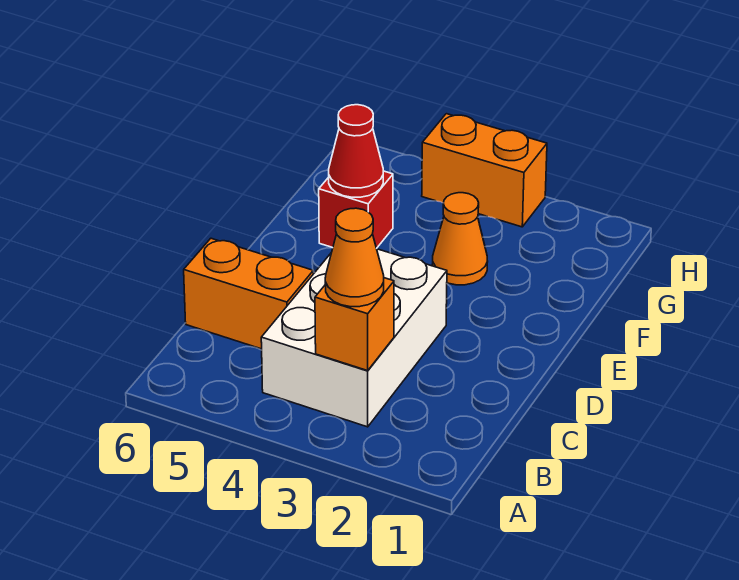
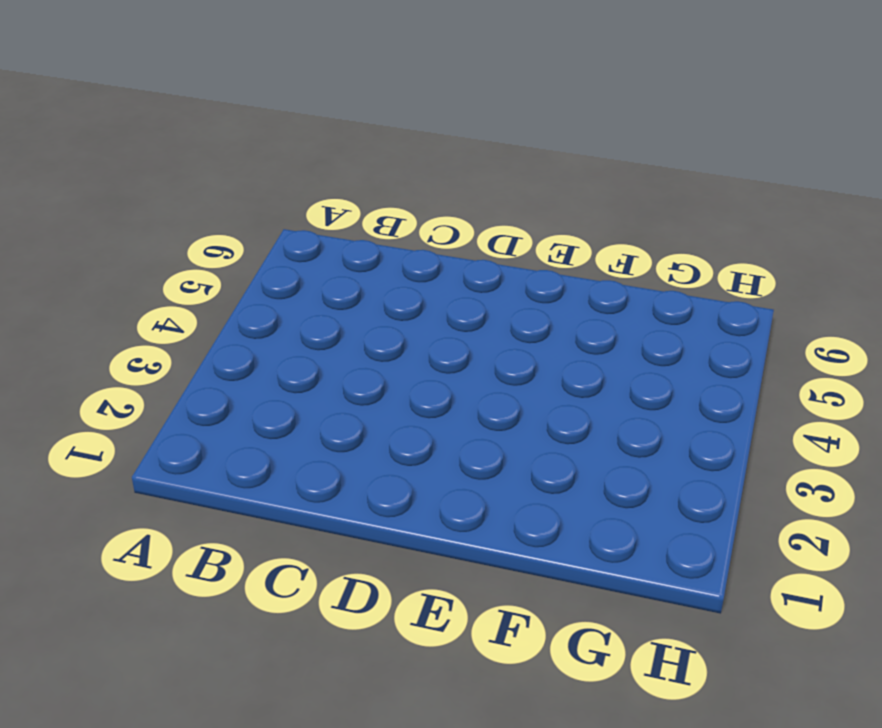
none -> white brick B3:D4 level 1
none -> orange brick C5:C6 level 1

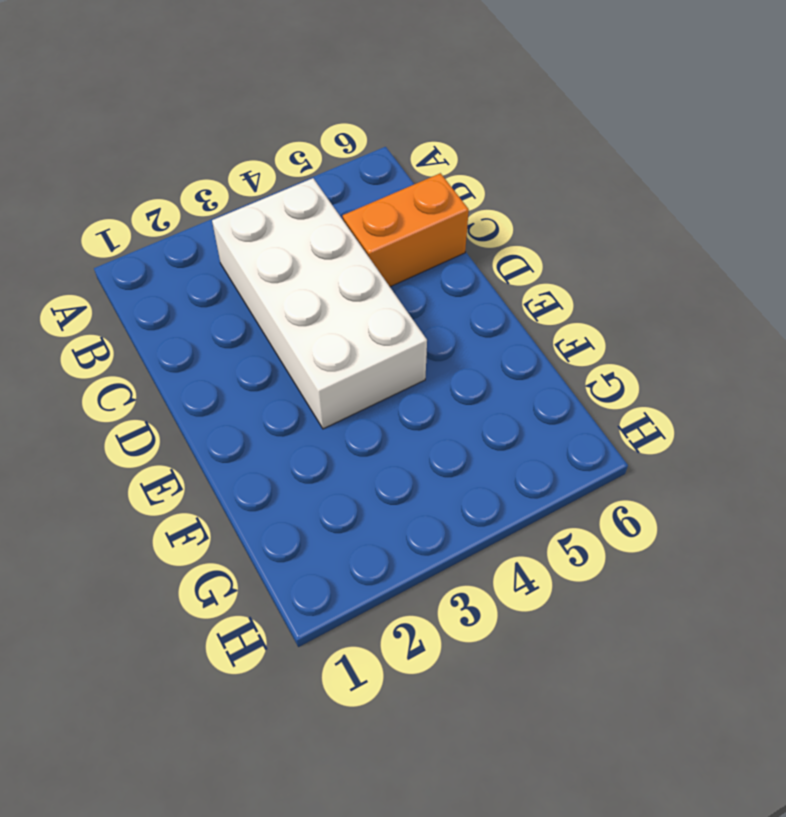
white brick B3:E4 level 1 -> white brick B3:D4 level 1
none -> orange cone F3 level 1
none -> red brick F5 level 1

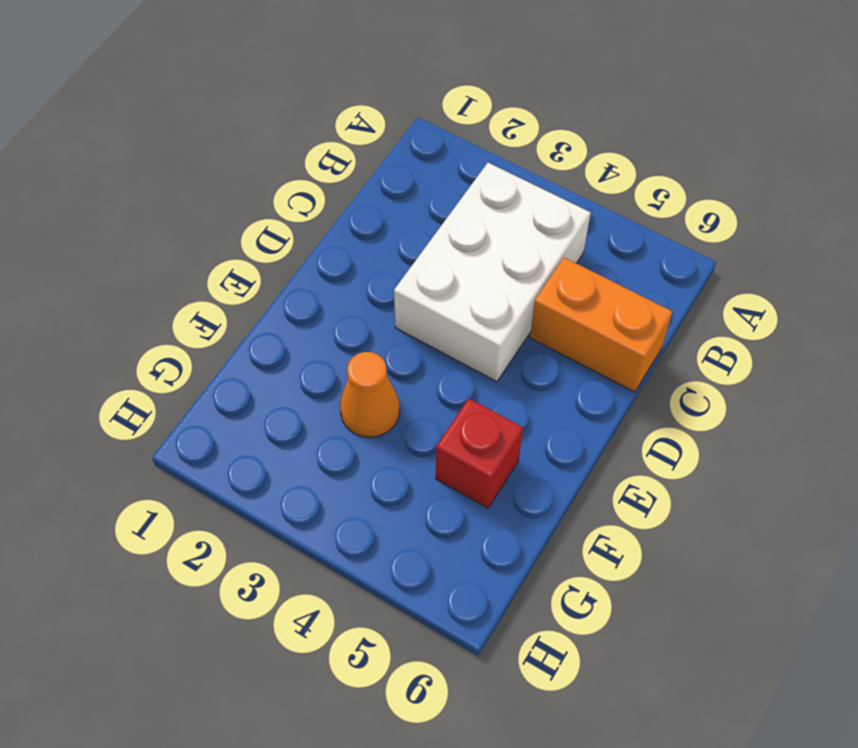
none -> orange brick H3:H4 level 1
none -> orange brick B3 level 2

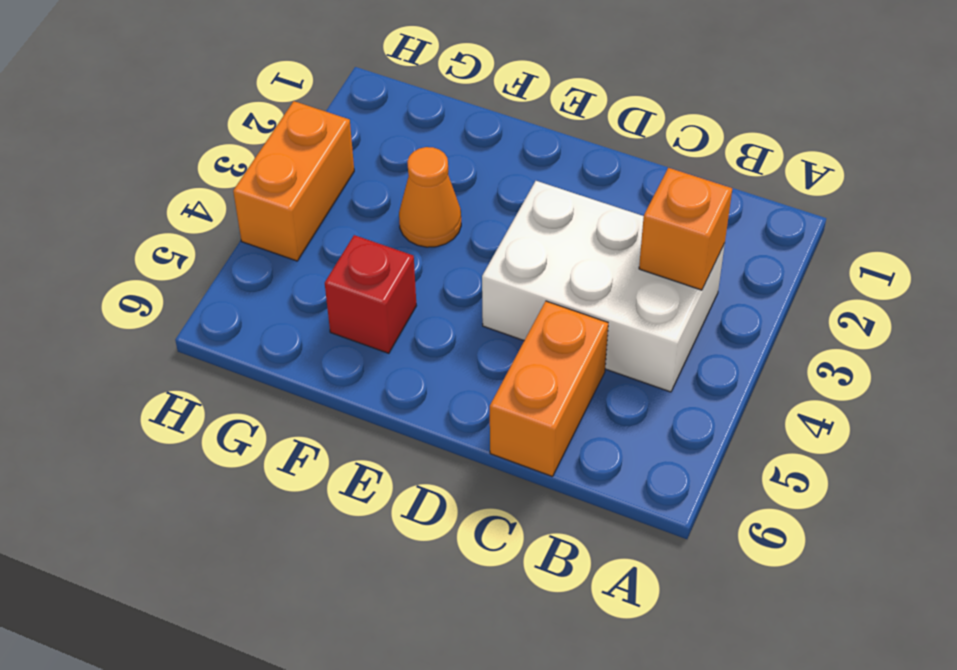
none -> red cone F5 level 2
none -> orange cone B3 level 3

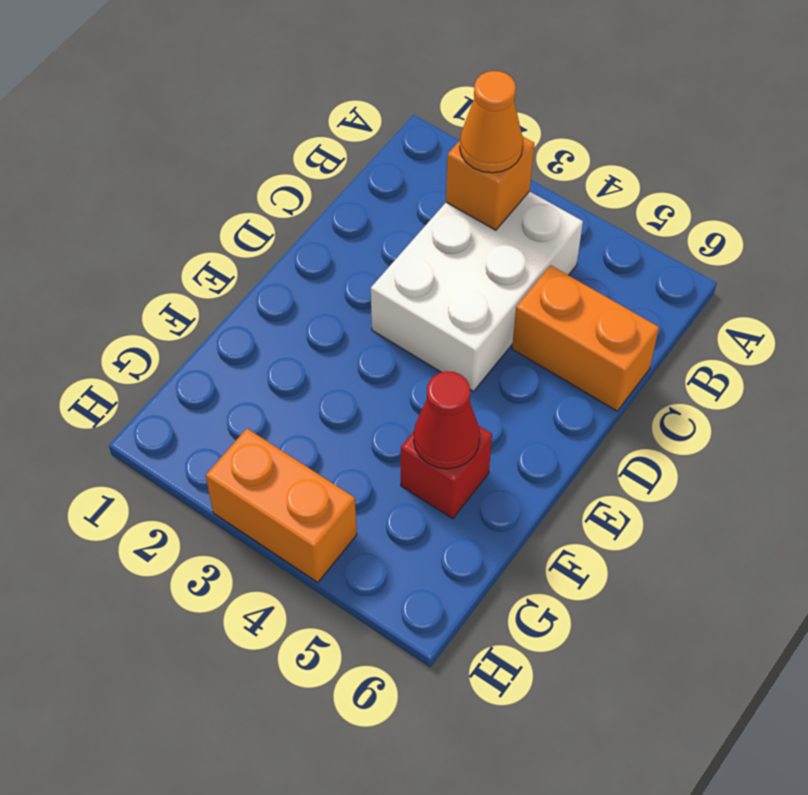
none -> orange cone F3 level 1

